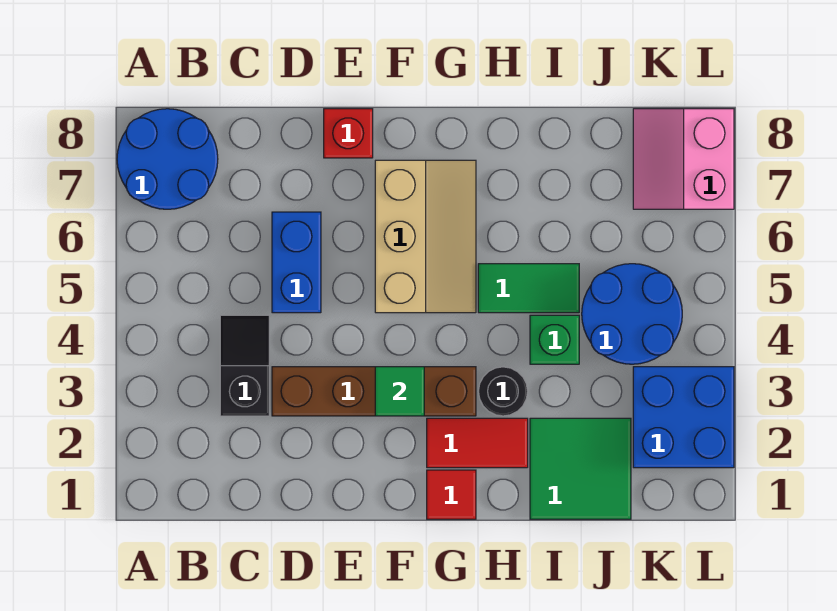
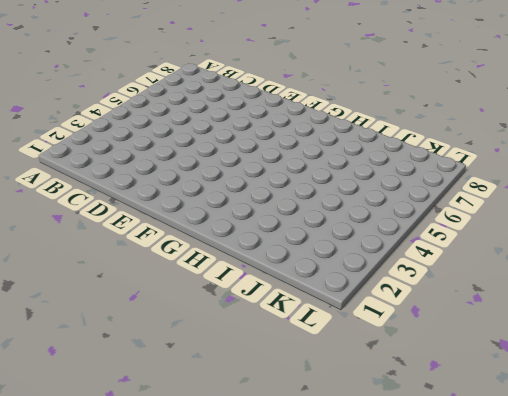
none -> blue round brick A7:B8 level 1
none -> black slope C3:C4 level 1 top 3
none -> brown brick D3:G3 level 1

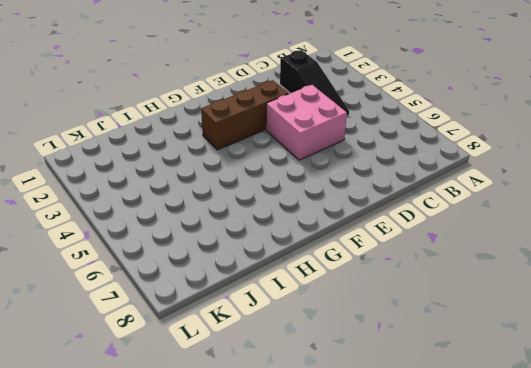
black slope C2:C4 level 1 top 2 -> black slope C3:C4 level 1 top 3
pink brick D4:E5 level 1 -> blue brick D5:D6 level 1
brown brick E3:G3 level 1 -> brown brick D3:G3 level 1
none -> blue round brick A7:B8 level 1
none -> red brick E8 level 1
none -> tan slope F5:G7 level 1 top F

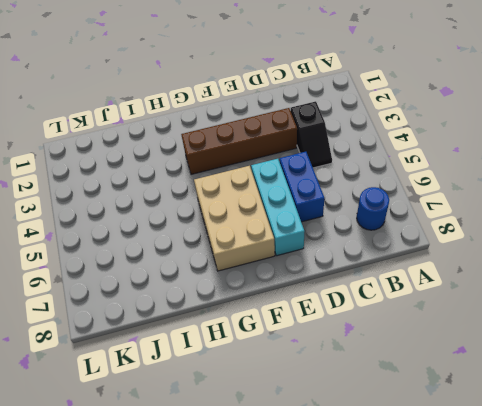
blue round brick B7 level 1 -> blue round brick A7:B8 level 1
cyan brick E5:E7 level 1 -> none
tan brick F5:G7 level 1 -> tan slope F5:G7 level 1 top F
none -> red brick E8 level 1
none -> red tile G1 level 1
none -> red tile G2:H2 level 1

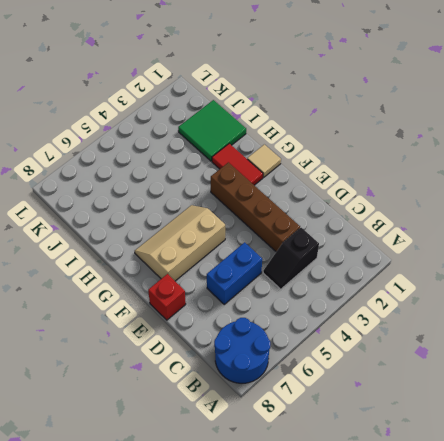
tan tile G1 level 1 -> red tile G1 level 1
none -> black round brick H3 level 1
none -> green tile H5:I5 level 1
none -> green brick I4 level 1

